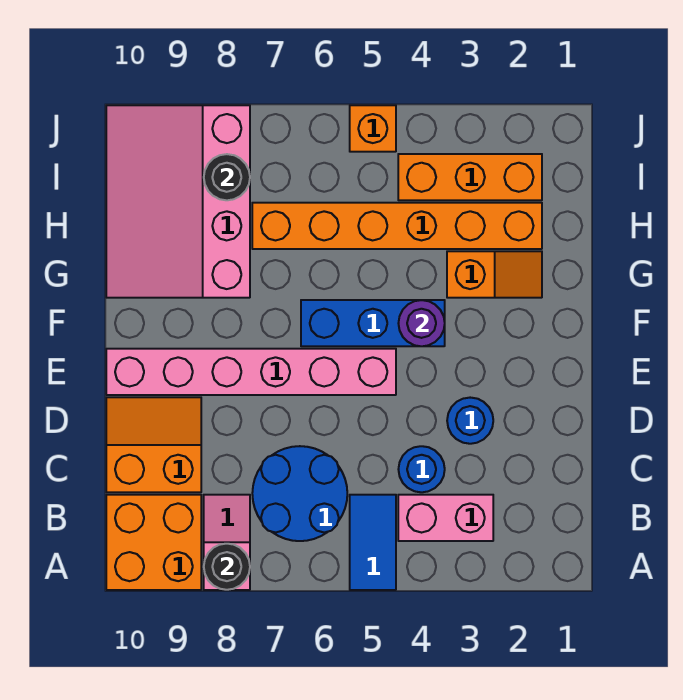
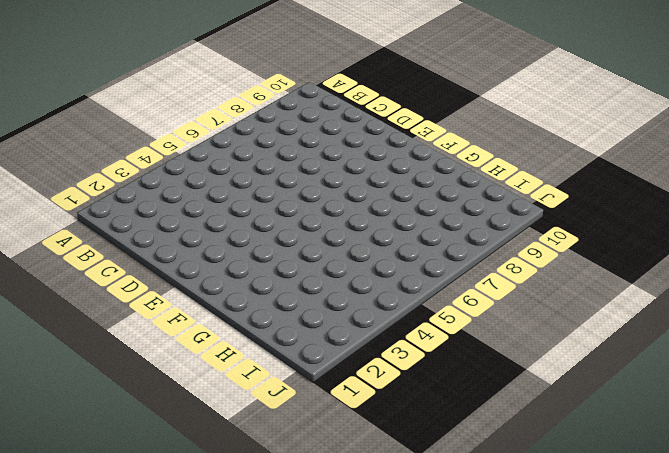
none -> blue tile A5:B5 level 1
none -> pink slope A8:B8 level 1 top A
none -> orange brick A9:B10 level 1

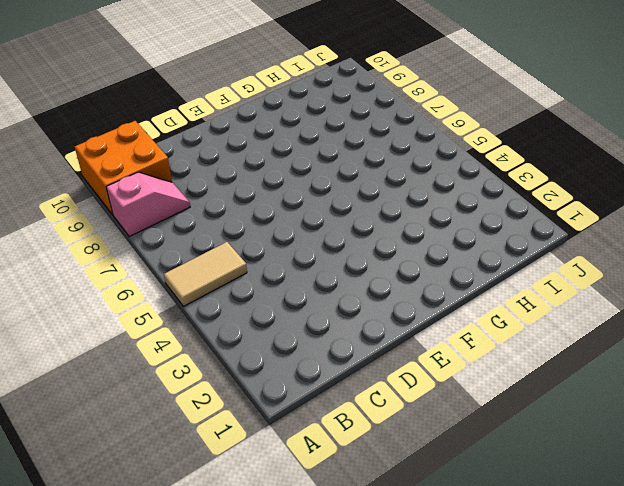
tan tile A5:B5 level 1 -> blue tile A5:B5 level 1
none -> pink brick B3:B4 level 1
none -> blue round brick B6:C7 level 1
none -> blue round brick C4 level 1

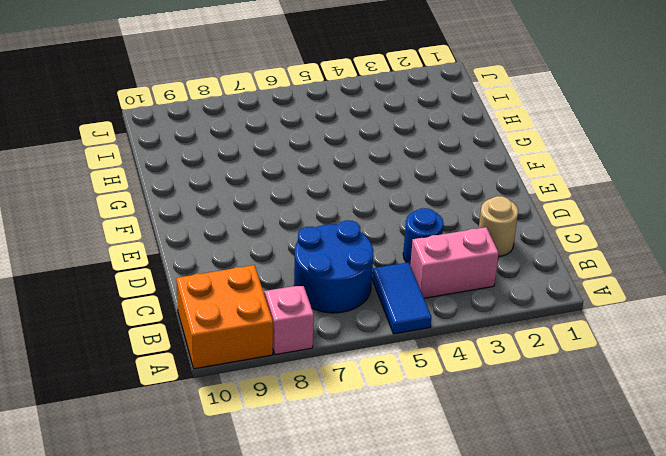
tan round brick C2 level 1 -> none
none -> orange slope C9:D10 level 1 top C
none -> blue round brick D3 level 1
none -> pink brick E5:E10 level 1

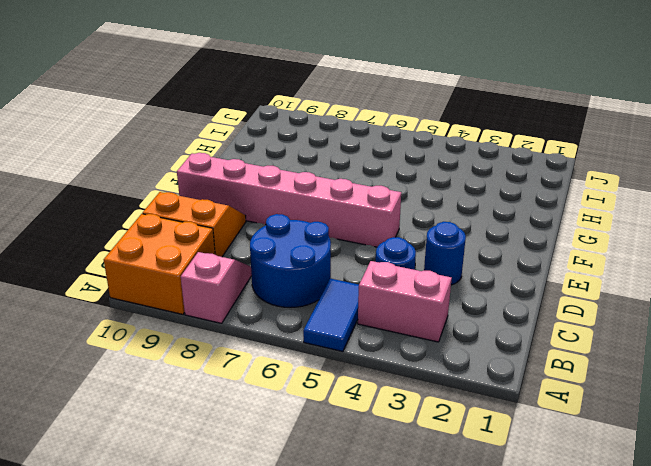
none -> blue brick F4:F6 level 1
none -> orange slope G2:G3 level 1 top 3
none -> pink slope G8:J10 level 1 top 8

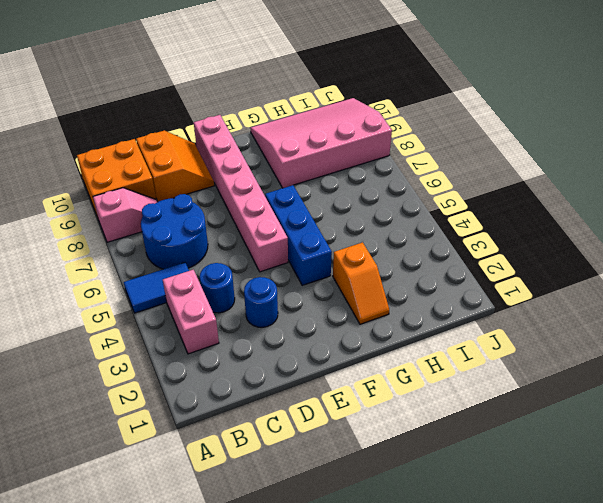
none -> orange brick H2:H7 level 1
none -> orange brick I2:I4 level 1
none -> orange brick J5 level 1

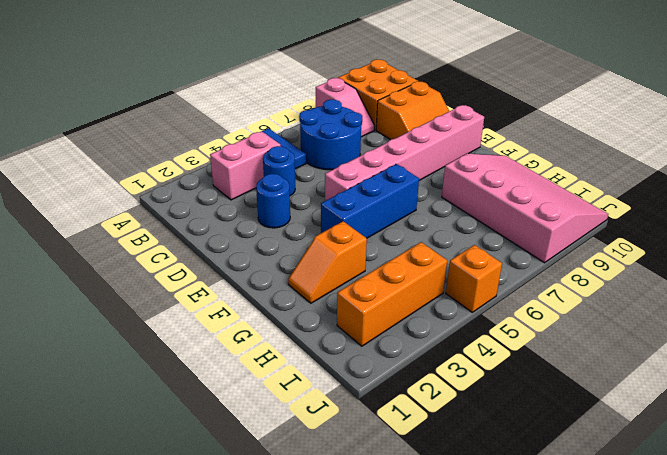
none -> orange brick H2:H7 level 1
none -> black round brick A8 level 2
none -> purple round brick F4 level 2

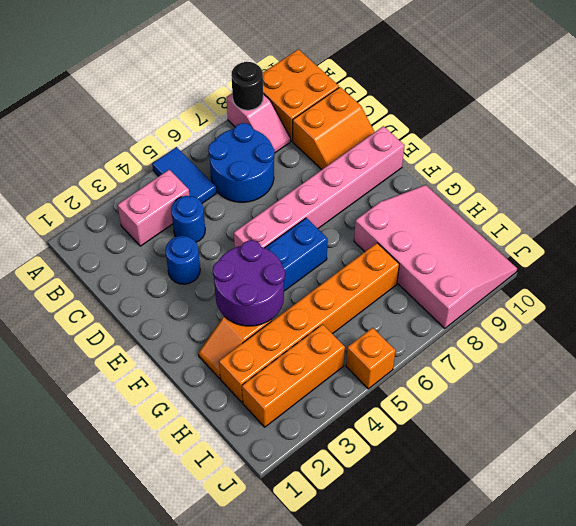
purple round brick F3:G4 level 2 -> purple round brick F4 level 2
none -> black round brick I8 level 2

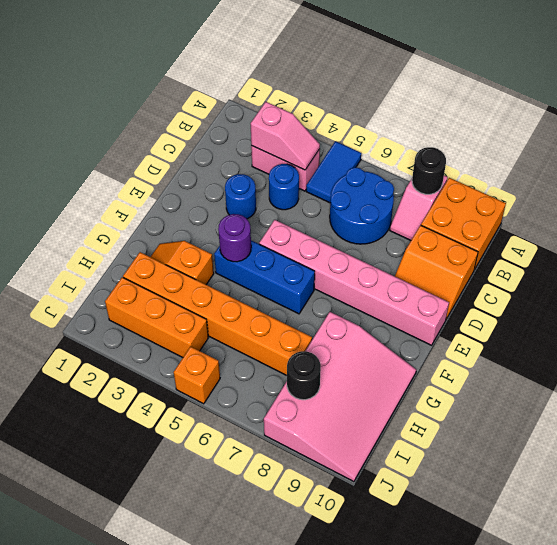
pink slope B3:B4 level 2 top 3 -> none

